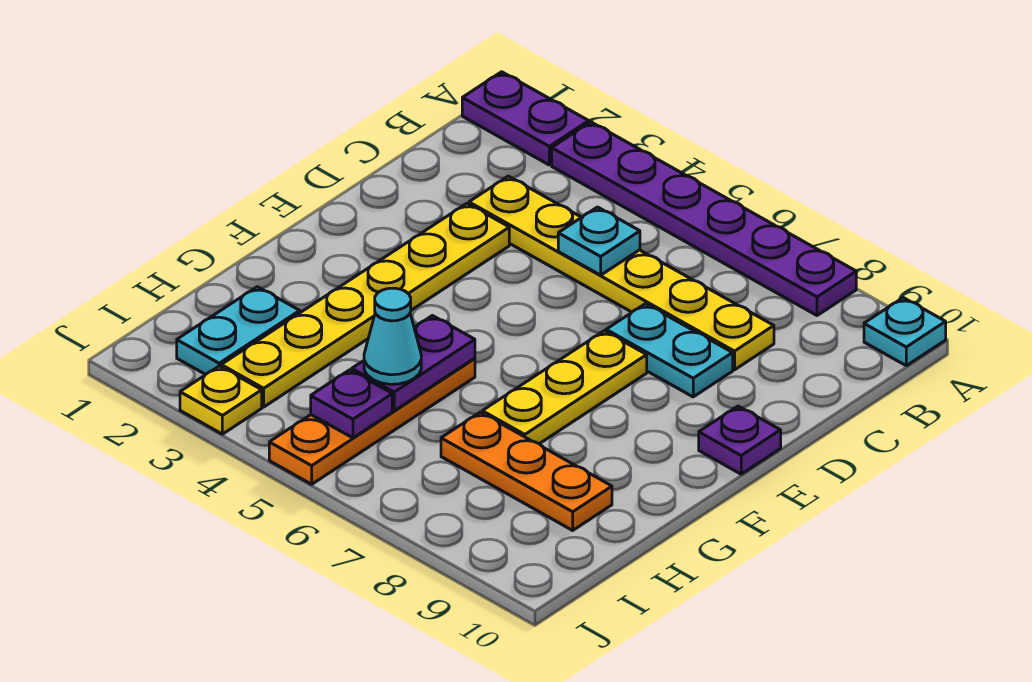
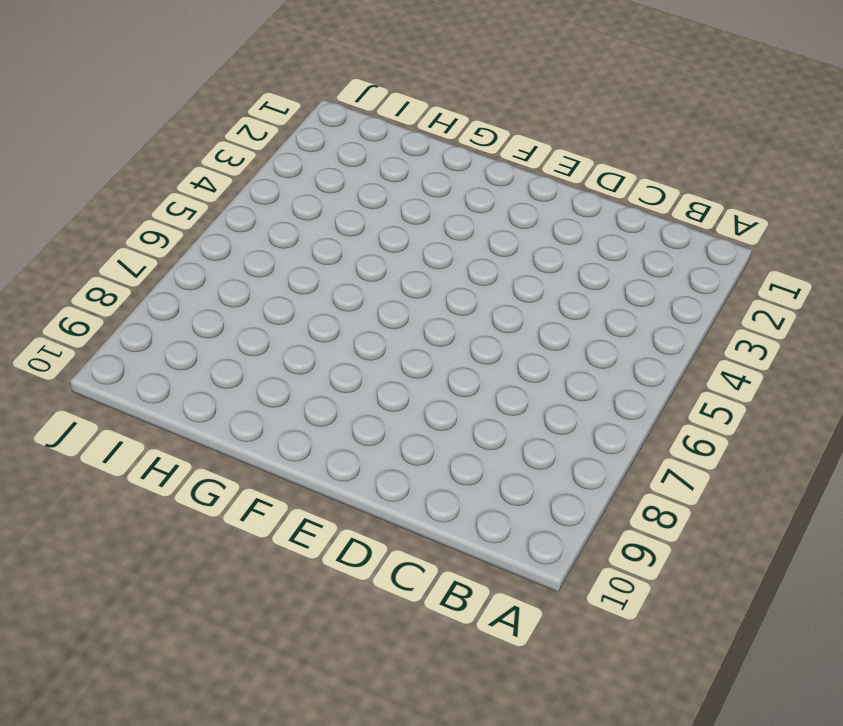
none -> purple plate A1:A2 level 1
none -> purple plate A3:A8 level 1
none -> cyan plate A10 level 1

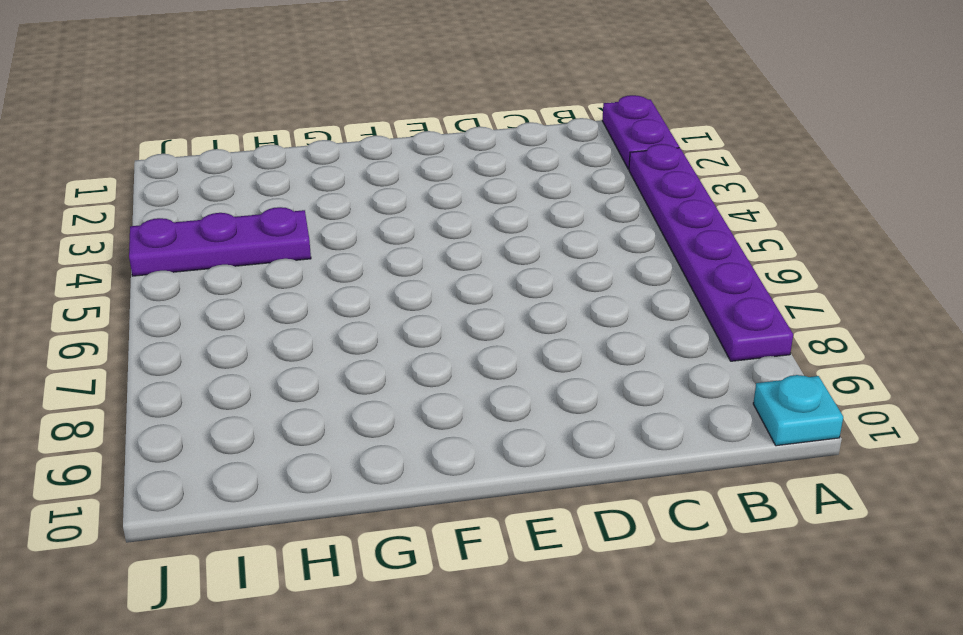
purple plate H4:J4 level 1 -> none
none -> yellow plate C3:C8 level 1
none -> yellow plate D3:I3 level 1
none -> cyan plate D7:D8 level 1

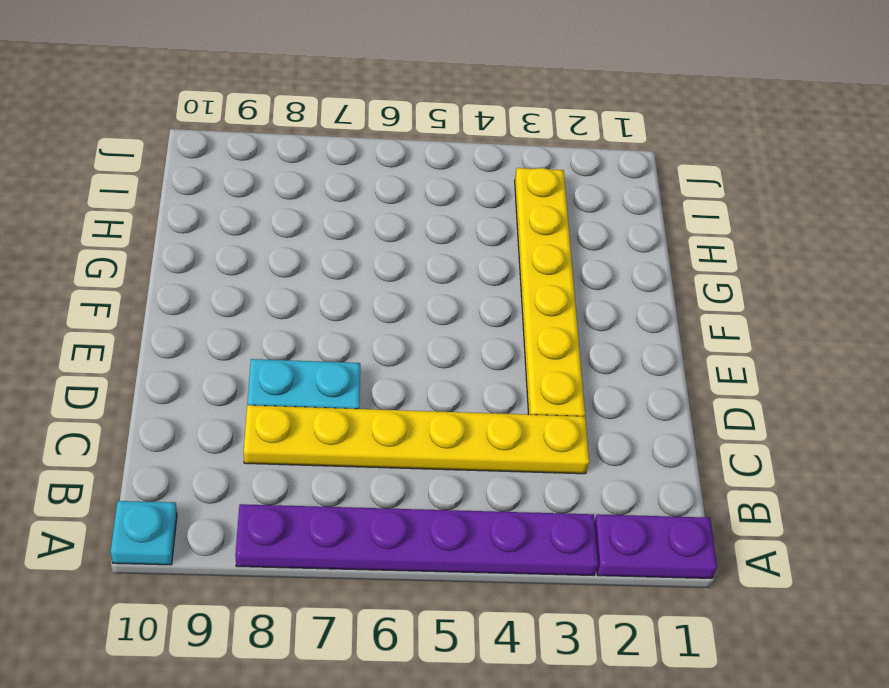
none -> yellow plate E7:G7 level 1
none -> purple plate E10 level 1
none -> orange plate G5:J5 level 1

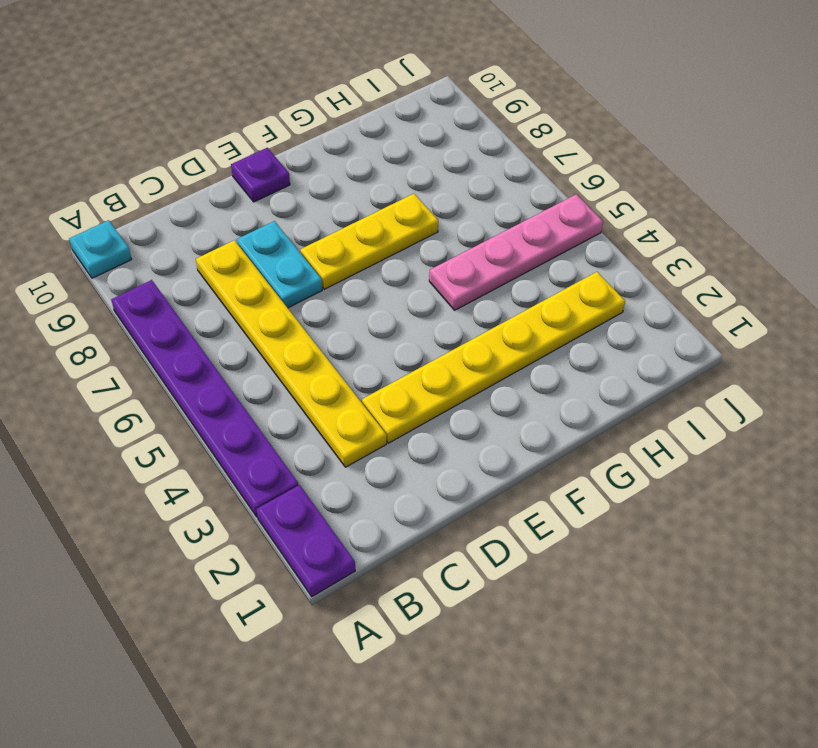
pink plate G5:J5 level 1 -> orange plate G5:J5 level 1
none -> cyan plate H2:I2 level 1
none -> orange plate H7:H9 level 1
none -> yellow plate J3 level 1

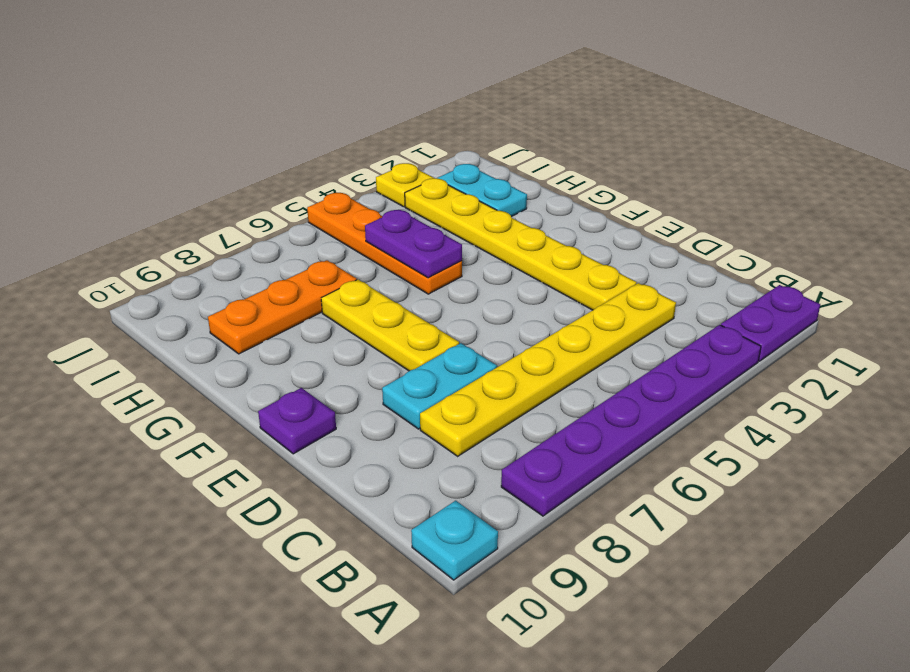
none -> cyan plate C5 level 2
none -> purple plate I5 level 2
none -> cyan cone H5 level 3

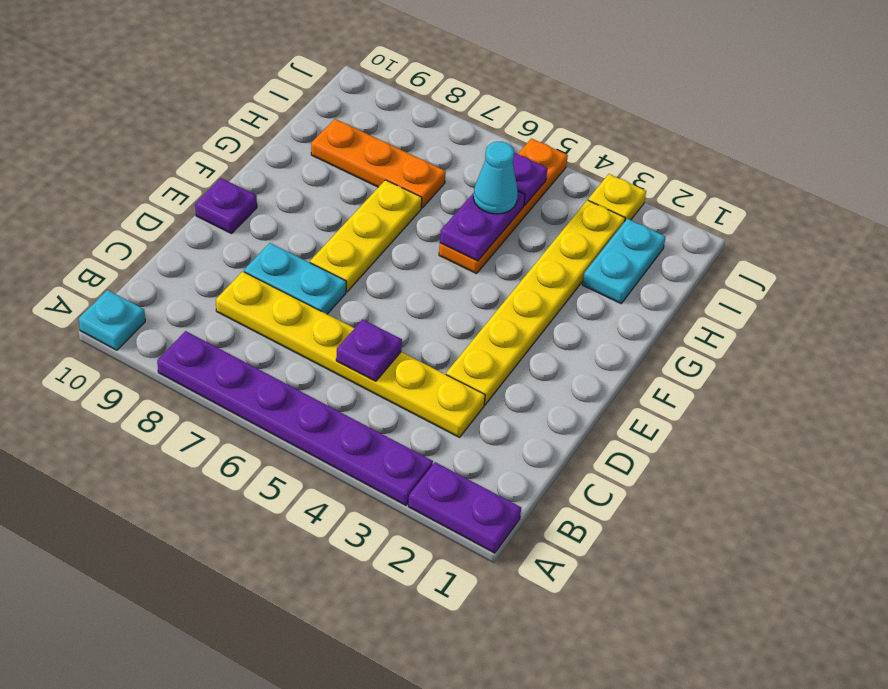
purple plate C5 level 2 -> cyan plate C5 level 2

